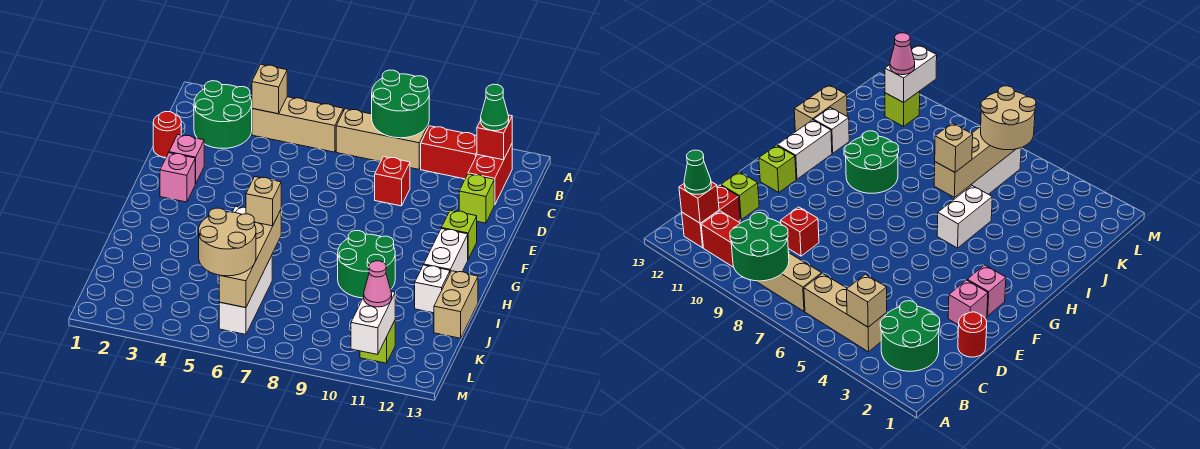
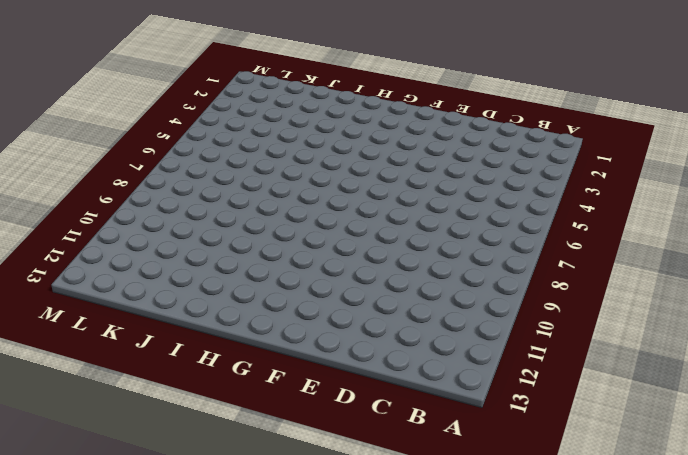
none -> green round brick B2:C3 level 1
none -> tan brick B4:B6 level 1
none -> tan brick B7:B9 level 1

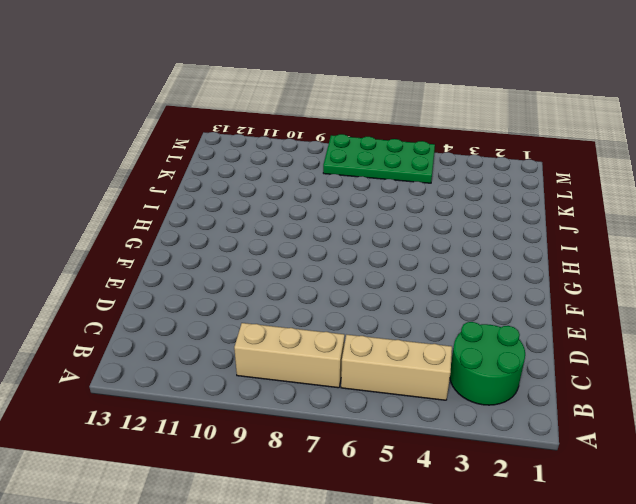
green plate L5:M8 level 1 -> white brick J6:L6 level 1
none -> red brick B10:B11 level 1
none -> red brick B12:C12 level 1
none -> red round brick D1 level 1

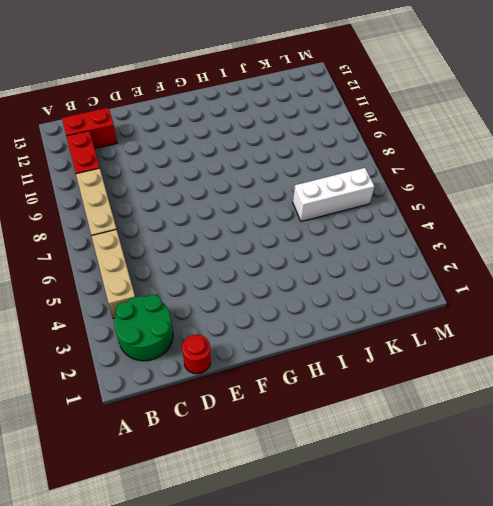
none -> red brick D9 level 1
none -> lime brick D12 level 1
none -> pink brick E2 level 1

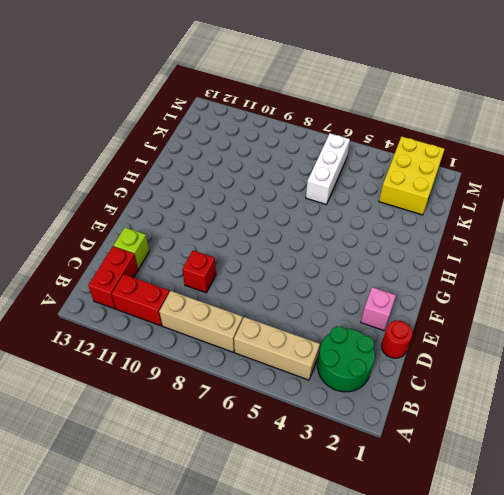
yellow brick K2:M3 level 1 -> none
none -> pink brick F2 level 1
none -> lime brick F12 level 1
none -> white brick G12:H12 level 1

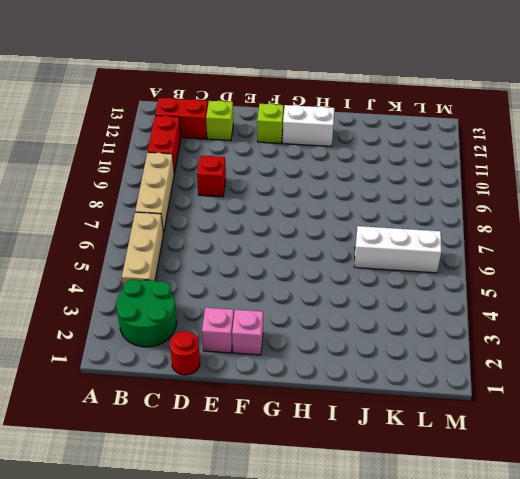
none -> white brick H5:I5 level 1
none -> green round brick H9:I10 level 1
none -> white brick I12 level 1

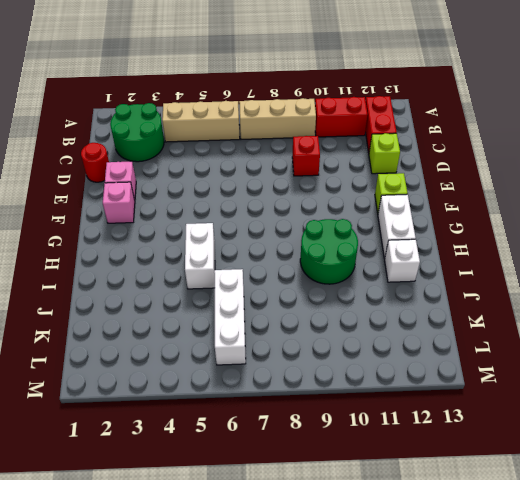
none -> tan brick I13:J13 level 1
none -> lime brick L11 level 1
none -> green round brick A8:B9 level 2

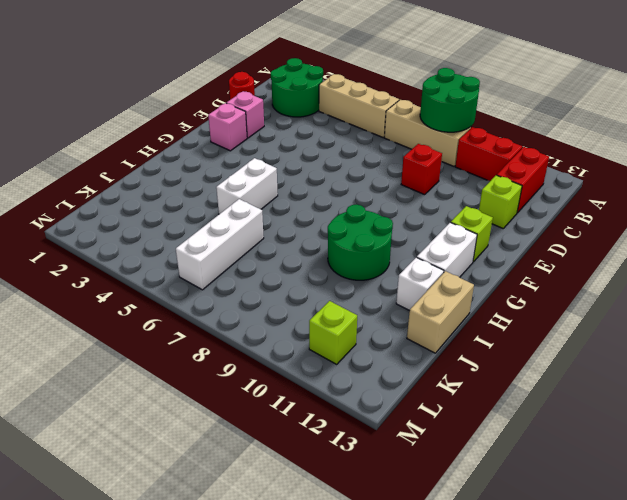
none -> tan brick B4 level 2
none -> red brick B12 level 2
none -> tan brick I6:L6 level 2

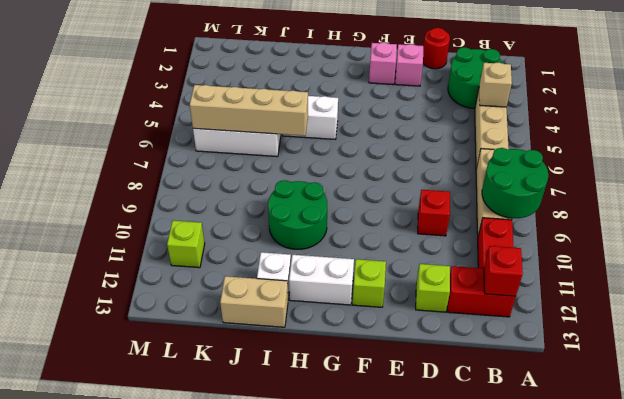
none -> white brick L11:M11 level 2
none -> green cone B12 level 3
none -> tan brick I6 level 3

